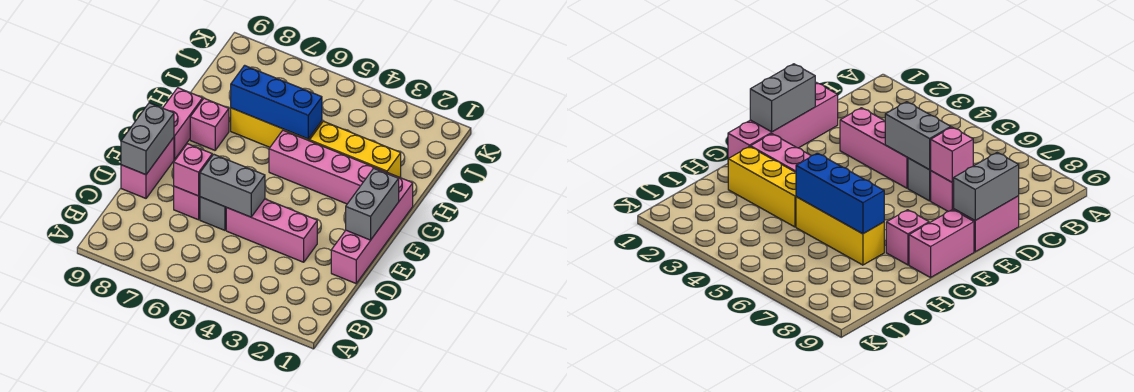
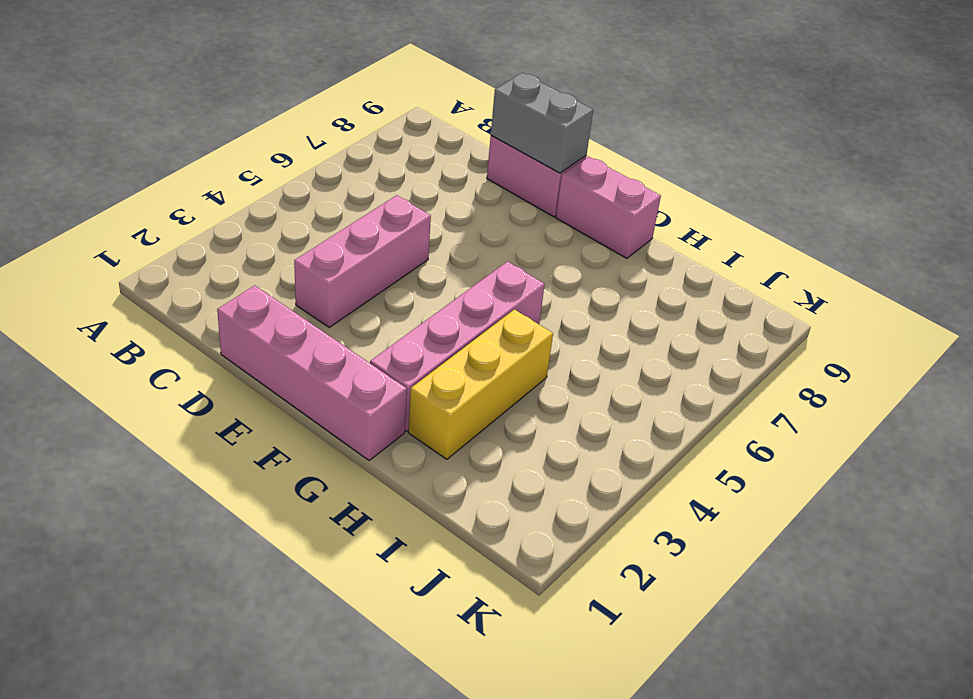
none -> grey brick D6 level 1
none -> pink brick D7 level 1
none -> pink brick G8 level 1

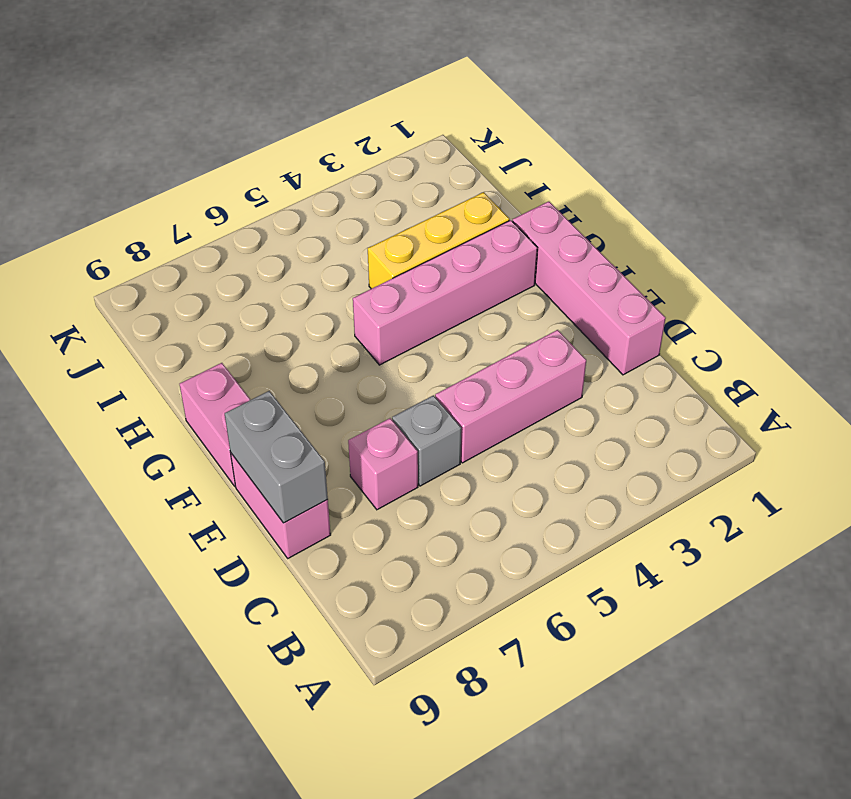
none -> pink brick G8 level 1
none -> yellow brick H5:H7 level 1
none -> grey brick D5:D6 level 2

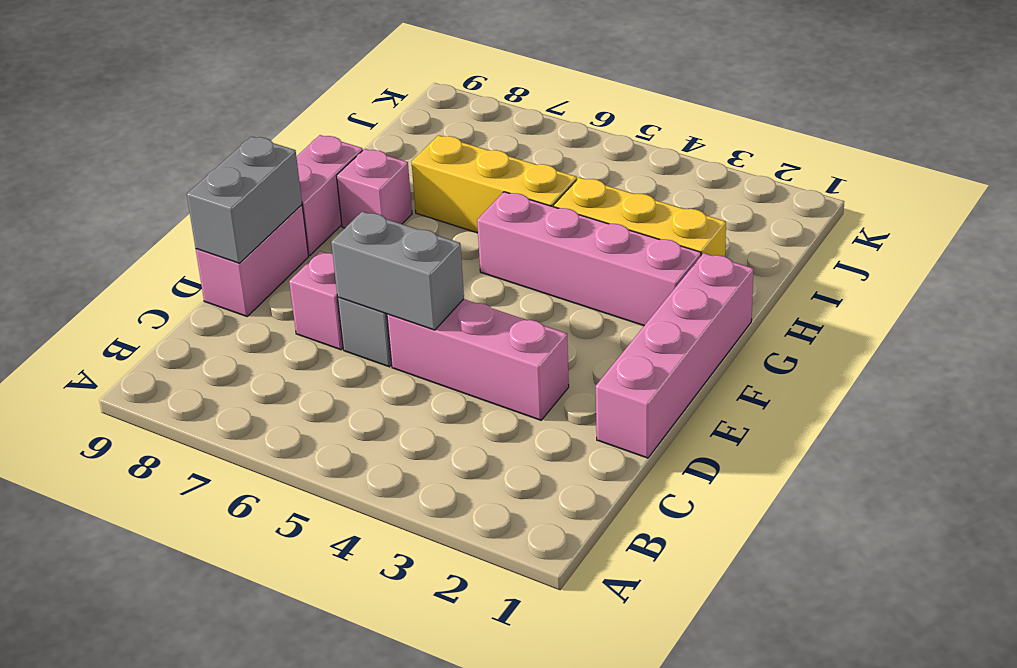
none -> pink brick D7 level 2
none -> grey brick E1:F1 level 2
none -> blue brick H5:H7 level 2

